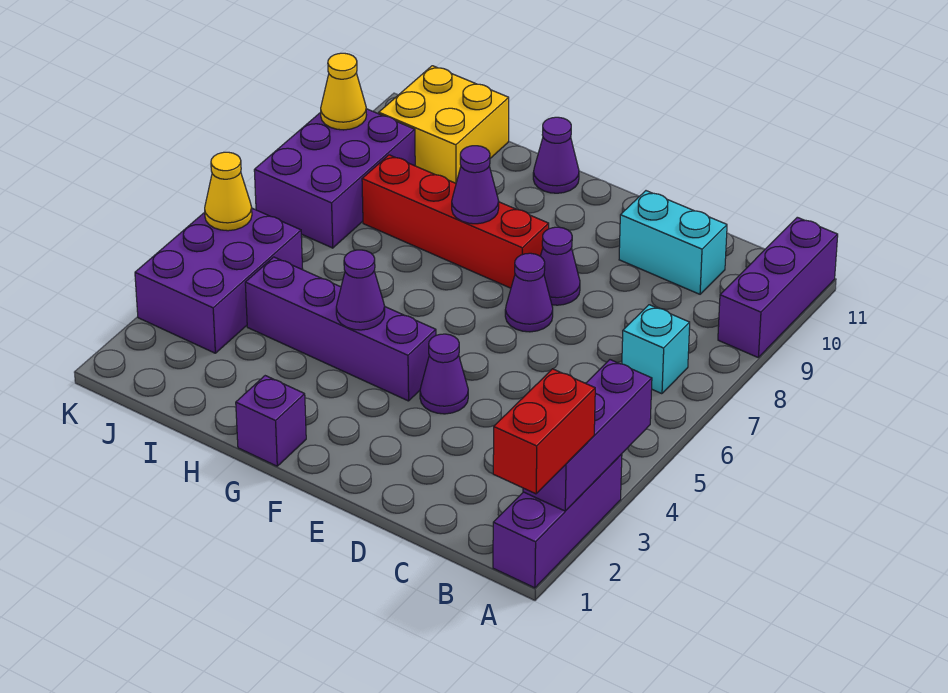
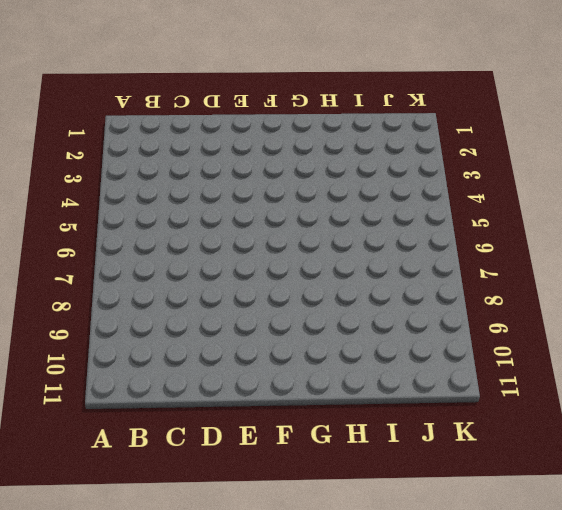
none -> purple brick A1:A3 level 1
none -> purple brick A9:A11 level 1
none -> cyan brick B7 level 1

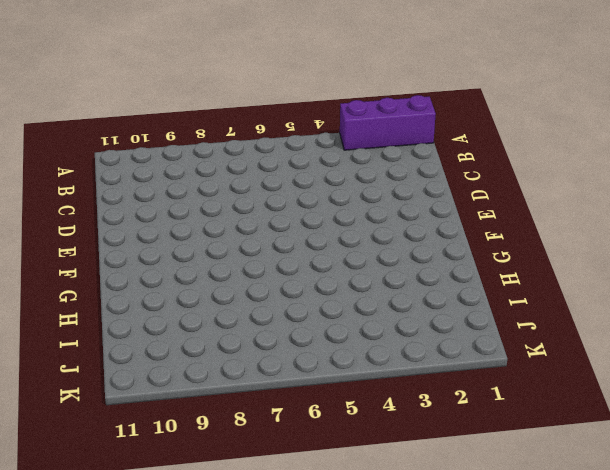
none -> purple brick A9:A11 level 1
none -> cyan brick B7 level 1
none -> cyan brick C10:D10 level 1

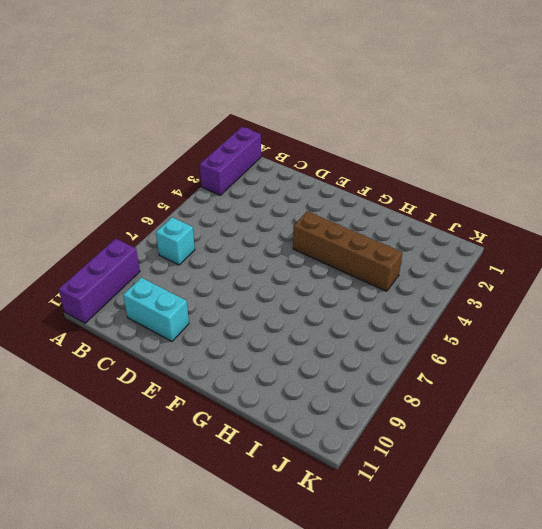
brown brick F4:I4 level 1 -> purple brick F4:I4 level 1
none -> purple cone E4 level 1
none -> purple cone E7 level 1
none -> purple cone E8 level 1

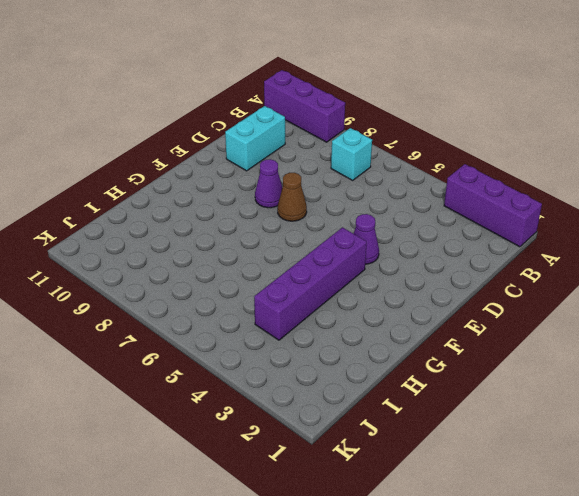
brown cone E7 level 1 -> purple cone E7 level 1
none -> red brick F8:I8 level 1
none -> purple brick G1 level 1
none -> purple cone G11 level 1

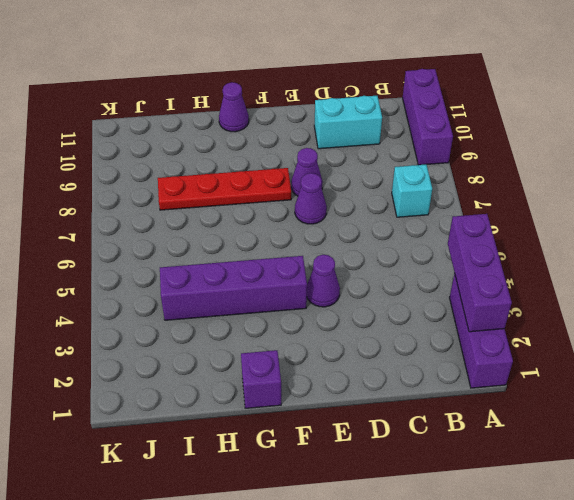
red plate F8:I8 level 1 -> red brick F8:I8 level 1
none -> yellow brick I10:J11 level 1
none -> purple brick J3:K5 level 1
none -> purple brick J7:K9 level 1

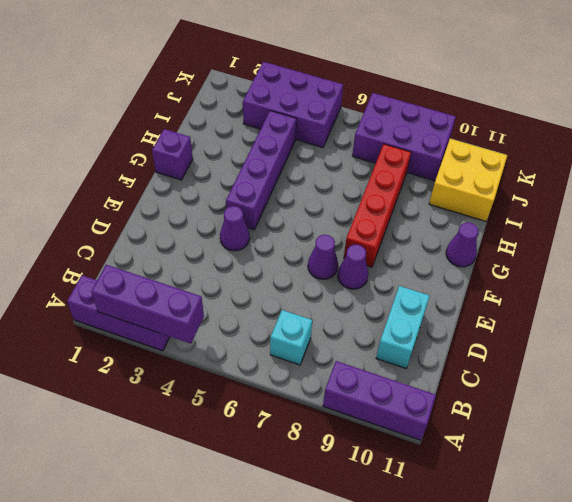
none -> purple cone G4 level 2
none -> purple cone G8 level 2
none -> yellow cone K5 level 2

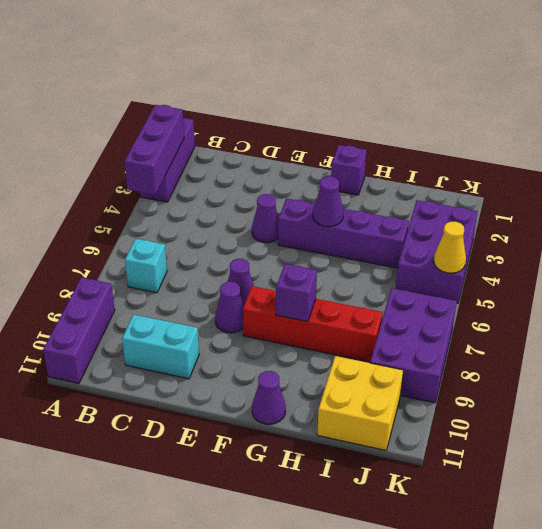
purple brick G8 level 2 -> purple cone G8 level 2
none -> yellow cone K9 level 2
none -> red brick A1:A2 level 3

